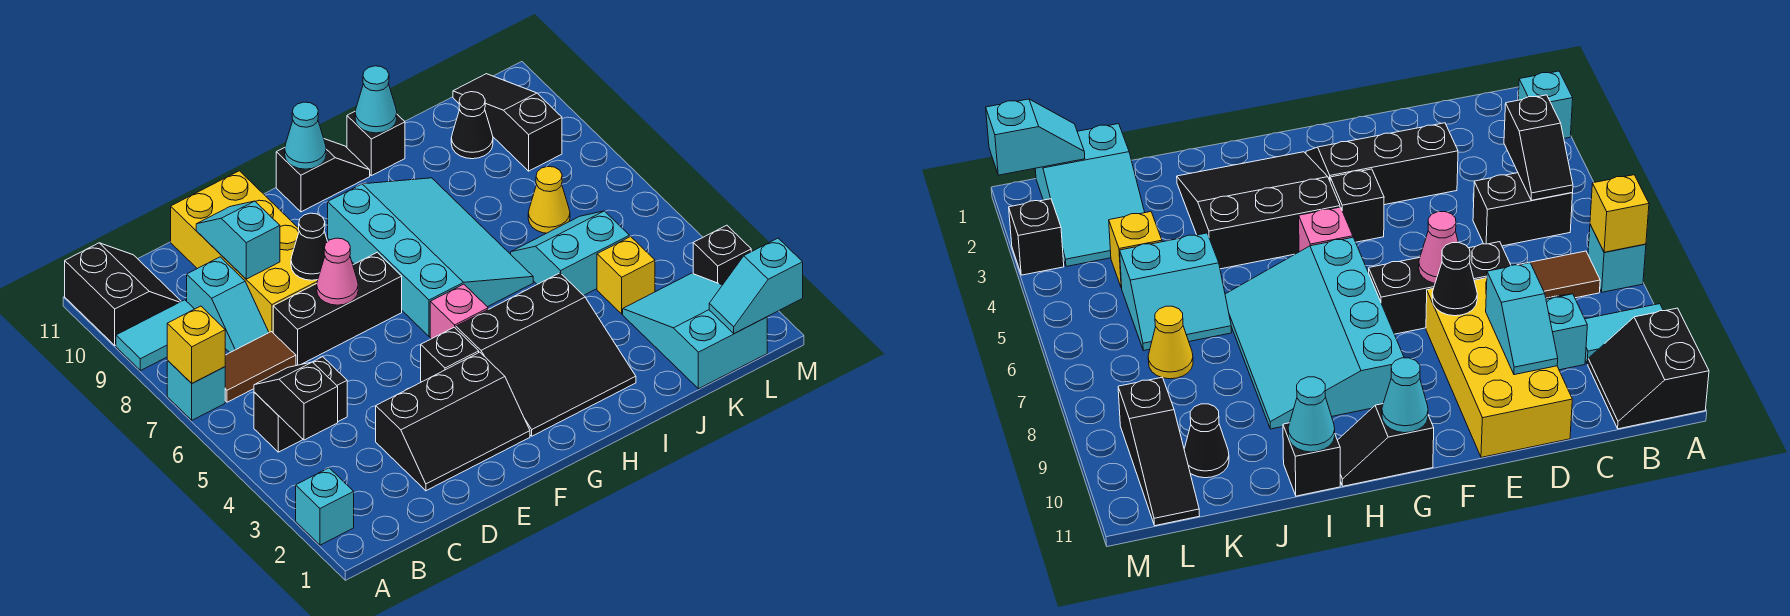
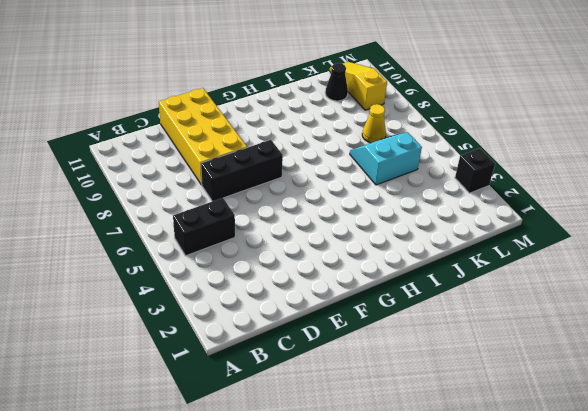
yellow slope L9:L11 level 1 top 9 -> black slope L9:L11 level 1 top 9
none -> cyan brick A2 level 1
none -> cyan brick A7 level 1
none -> cyan tile A9:B9 level 1
none -> black slope A10:B11 level 1 top A

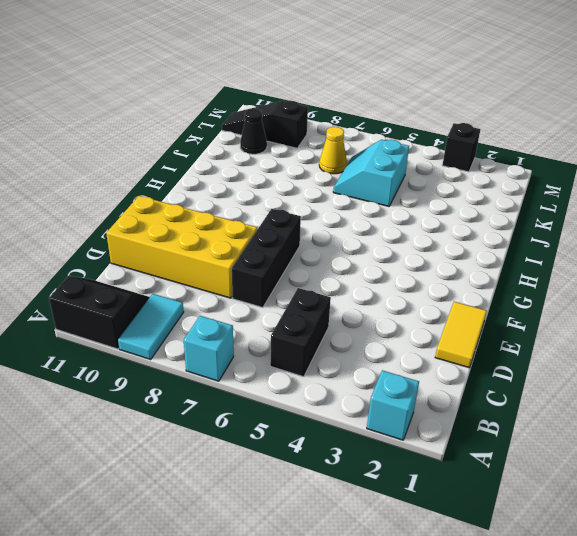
yellow tile D1:E1 level 1 -> none
none -> brown tile B7:C7 level 1
none -> cyan slope C8:C9 level 1 top 9
none -> black slope D2:F3 level 1 top 3
none -> black brick F4 level 1

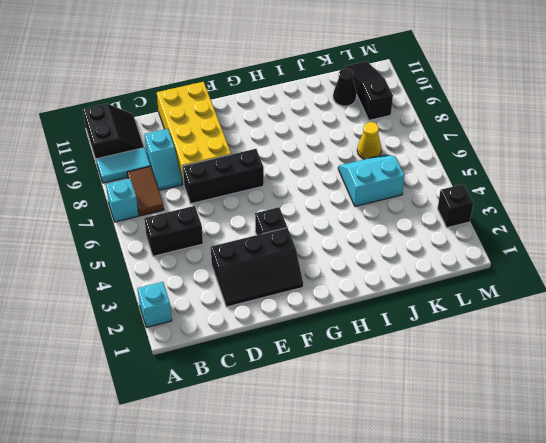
brown tile B7:B8 level 1 -> brown tile B7:C7 level 1
none -> black slope G2:I4 level 1 top 4
none -> pink brick G5 level 1
none -> cyan slope G6:I9 level 1 top G
none -> black slope G11:H11 level 1 top G

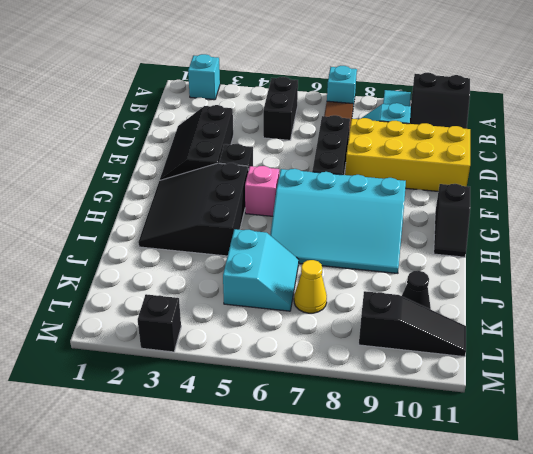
none -> black brick I11 level 1
none -> cyan slope K1:L3 level 1 top 1
none -> yellow brick K4 level 1
none -> yellow brick A7 level 2

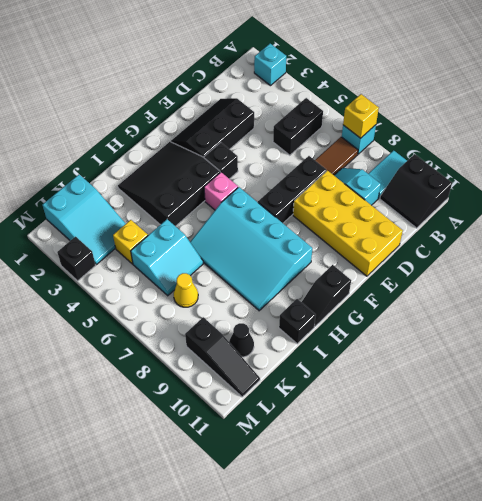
none -> black slope B4:B5 level 2 top 4
none -> cyan slope D9:D10 level 2 top 9
none -> pink cone E7 level 2
none -> black cone E8 level 2

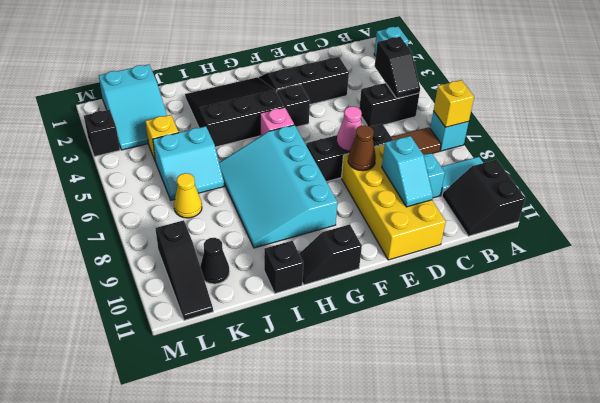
brown cone E8 level 2 -> black cone E8 level 2
none -> cyan cone G11 level 2
none -> cyan cone I11 level 2
none -> cyan slope L1:M1 level 2 top M

